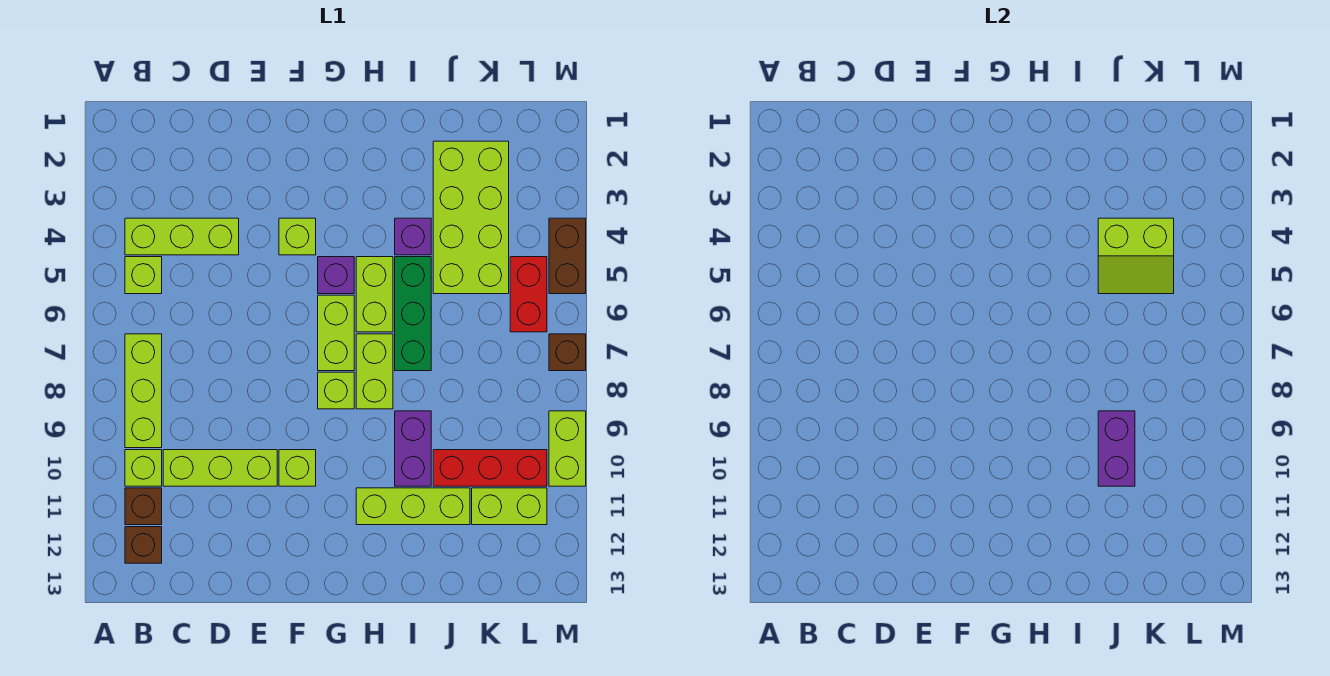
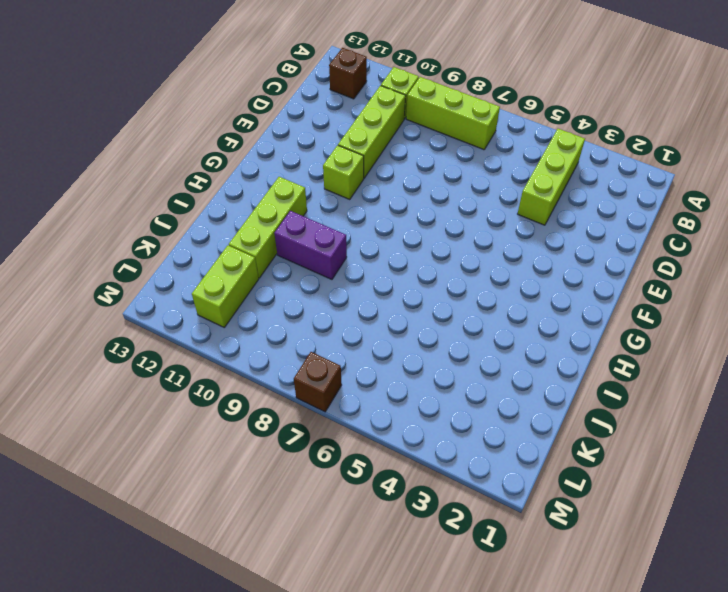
none -> lime brick B5 level 1
none -> brown brick B11 level 1
none -> lime brick F4 level 1

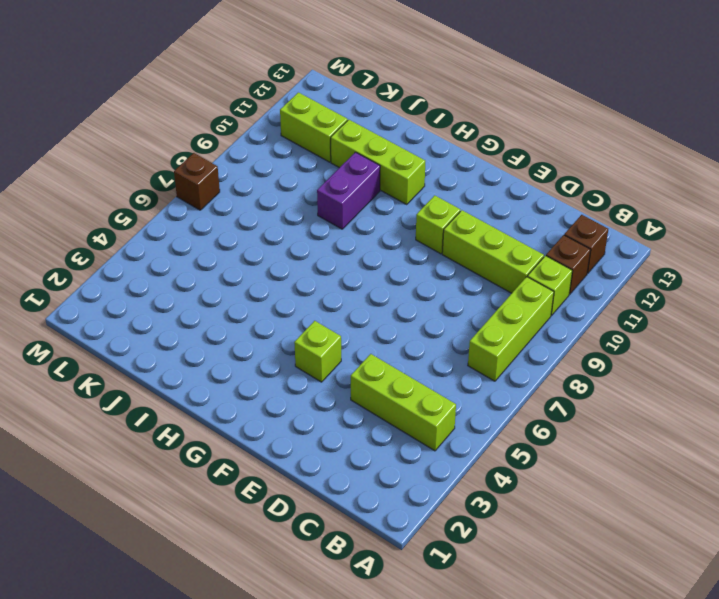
none -> lime brick B5 level 1
none -> purple brick G5 level 1
none -> lime brick G6:G7 level 1

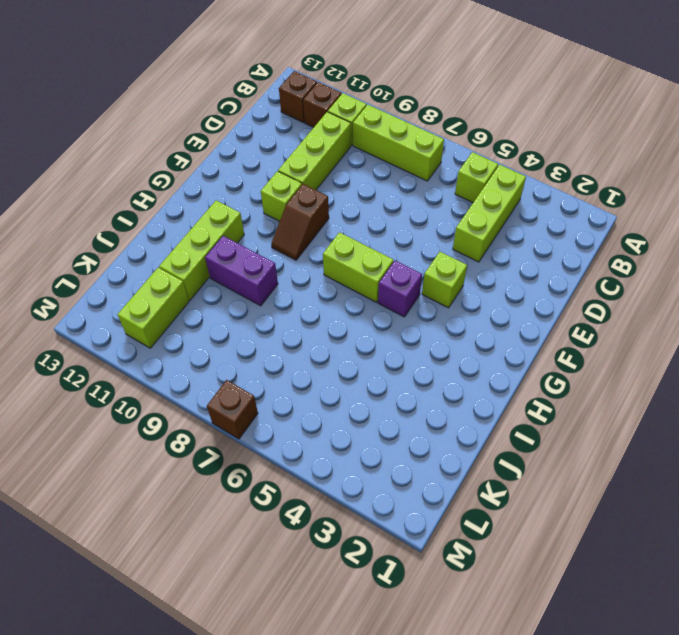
brown slope F9:G9 level 1 top F -> none
none -> lime brick G8 level 1
none -> lime brick H5:H6 level 1
none -> lime brick H7:H8 level 1

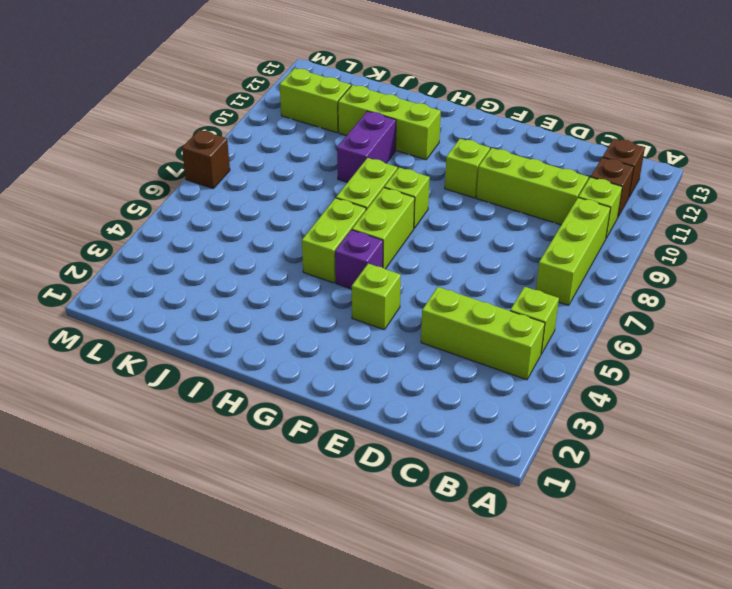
none -> purple brick I4 level 1
none -> green brick I5:I7 level 1
none -> lime brick J2:K5 level 1

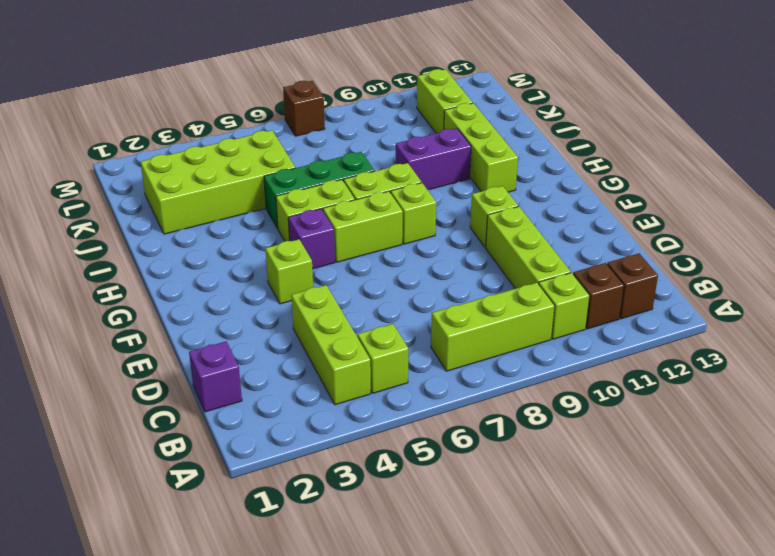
purple brick C1 level 1 -> purple brick I4 level 1
none -> red brick J10:L10 level 1
none -> red brick L5:L6 level 1
none -> brown brick M4:M5 level 1

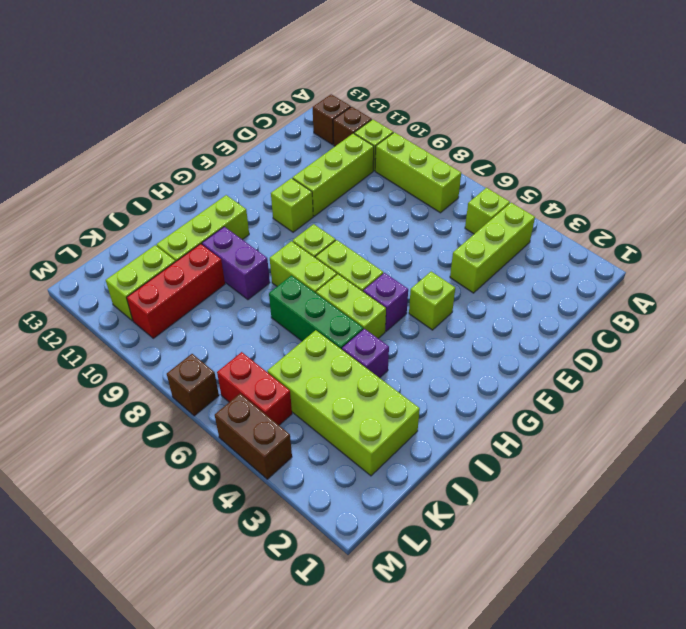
none -> lime brick M9:M10 level 1
none -> lime slope J4:K5 level 2 top 4
none -> purple brick J9:J10 level 2

